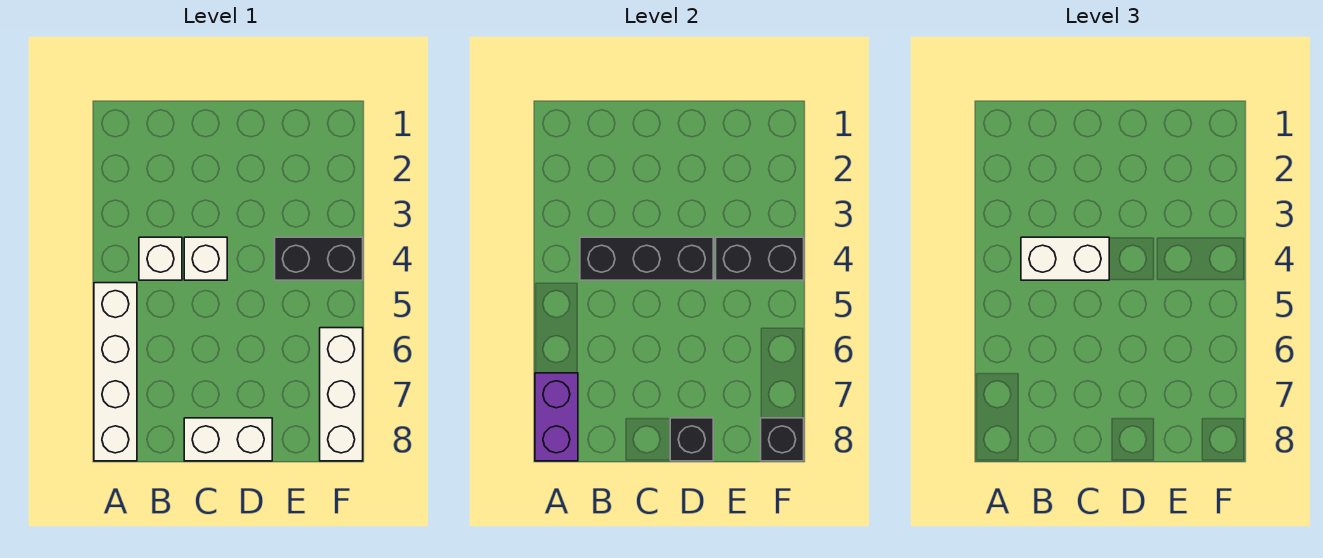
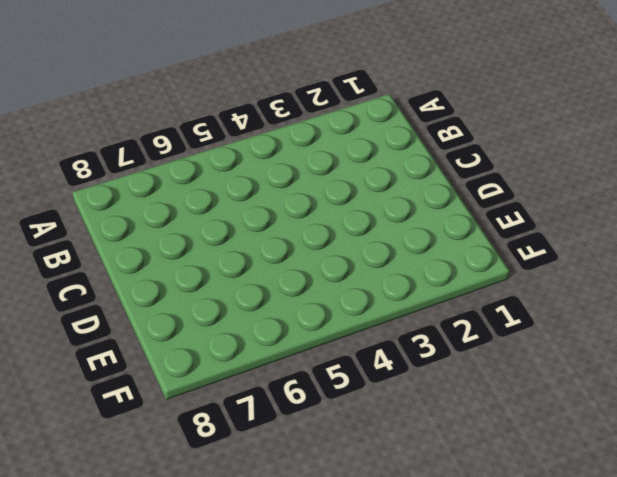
none -> white brick A5:A8 level 1
none -> white brick B4 level 1
none -> white brick C4 level 1

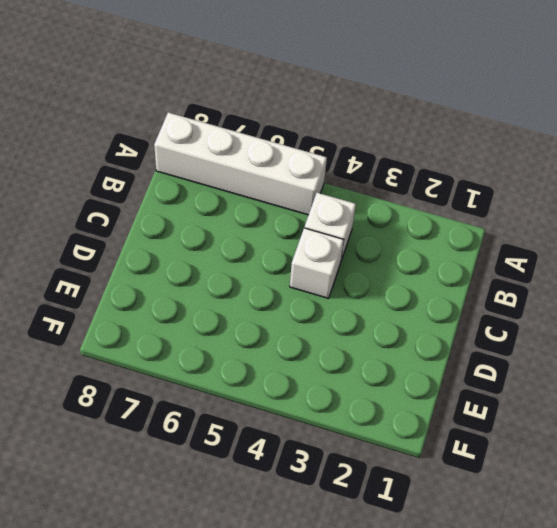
none -> white brick C8:D8 level 1
none -> black brick E4:F4 level 1
none -> white brick F6:F8 level 1

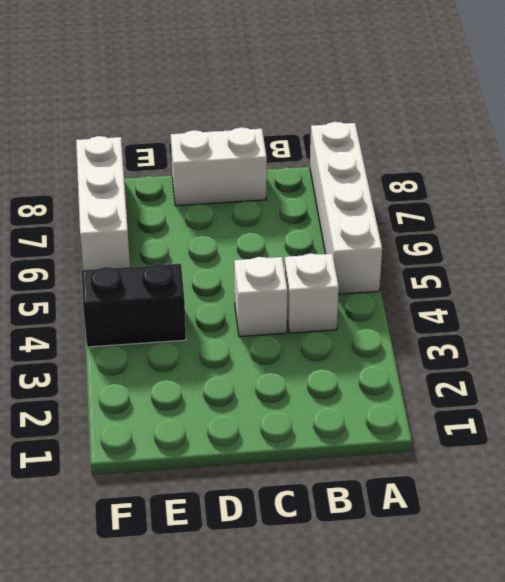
none -> purple brick A7:A8 level 2
none -> black brick B4:D4 level 2
none -> black brick D8 level 2

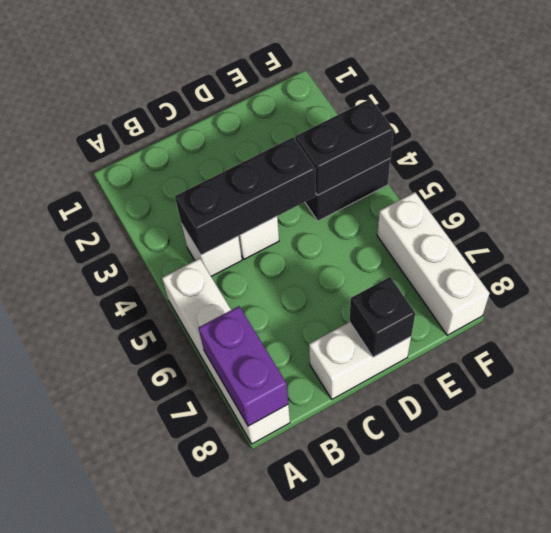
none -> black brick F8 level 2
none -> white brick B4:C4 level 3

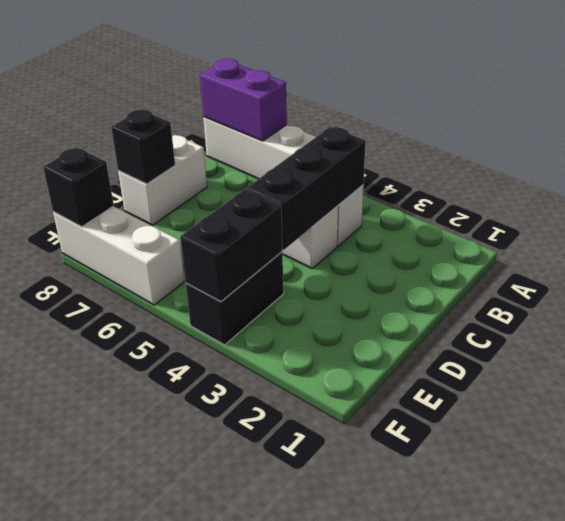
none -> white brick B4:C4 level 3

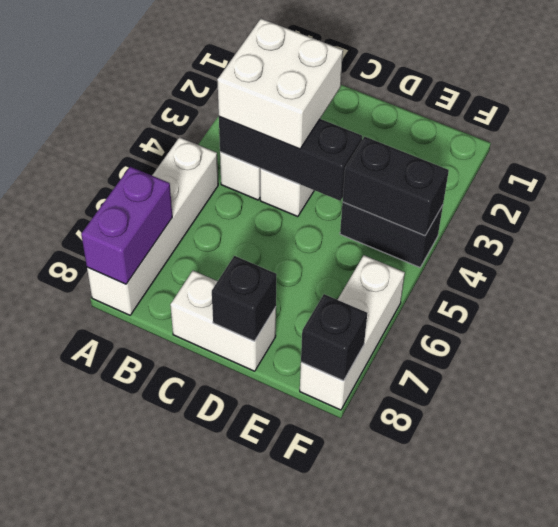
white brick B3:C4 level 3 -> white brick B4:C4 level 3

